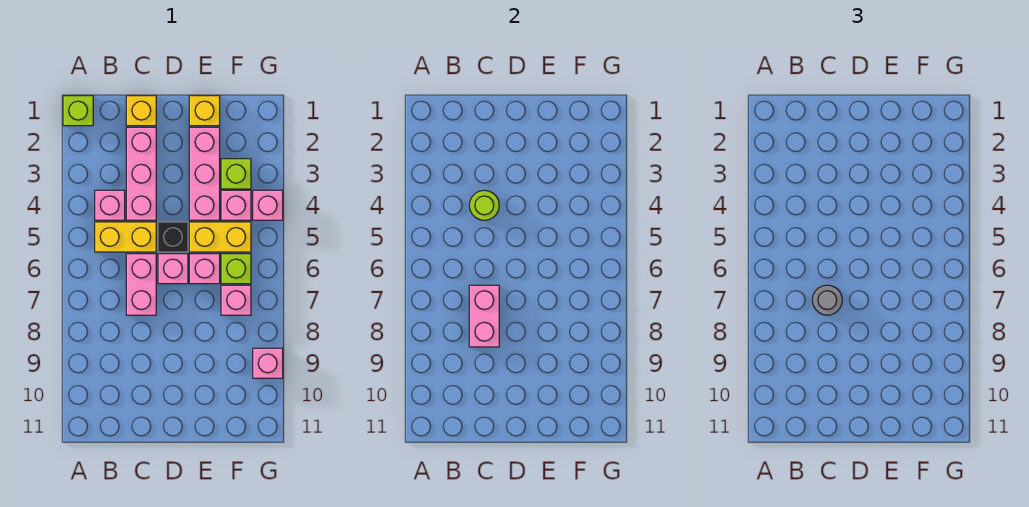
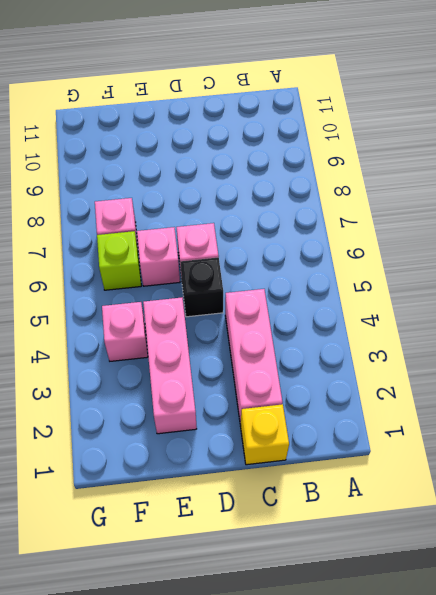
none -> lime brick A1 level 1
none -> pink brick B4 level 1
none -> yellow brick B5:C5 level 1

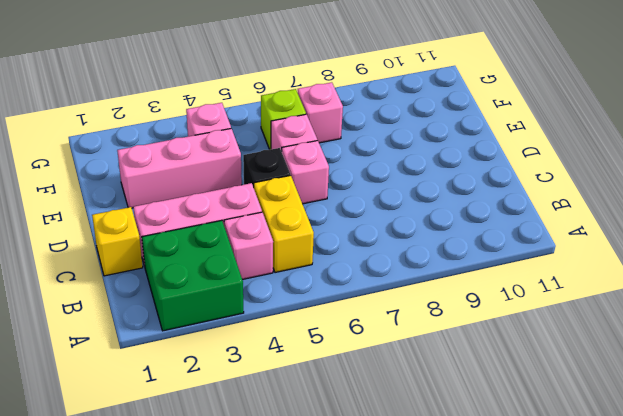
green brick A2:B3 level 1 -> none
none -> lime brick A1 level 1
none -> pink brick C6:C7 level 1
none -> yellow brick E1 level 1

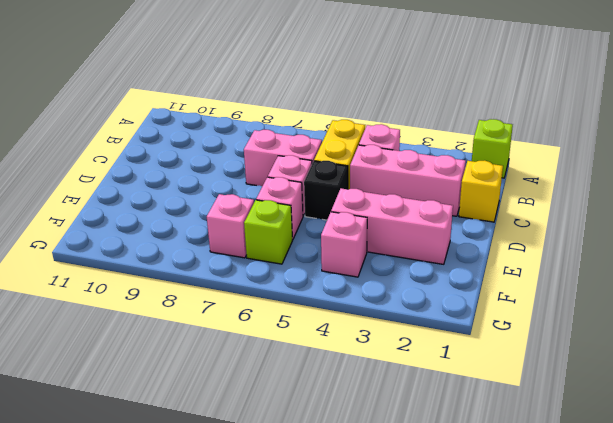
none -> yellow brick E1 level 1
none -> yellow brick E5:F5 level 1
none -> lime brick F3 level 1

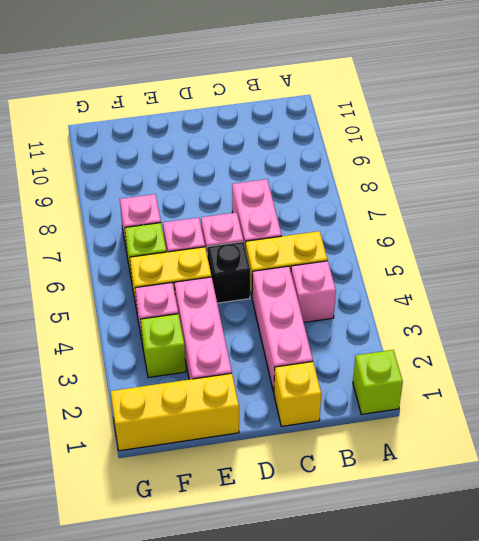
yellow brick E1:G1 level 1 -> yellow brick E1 level 1
none -> pink brick G4 level 1
none -> pink brick G9 level 1
none -> lime round brick C4 level 2

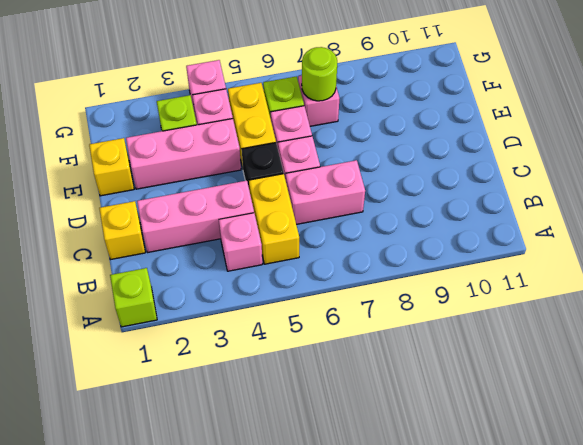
lime round brick F7 level 2 -> lime round brick C4 level 2
none -> pink brick G9 level 1
none -> pink brick C7:C8 level 2
none -> grey round brick C7 level 3

